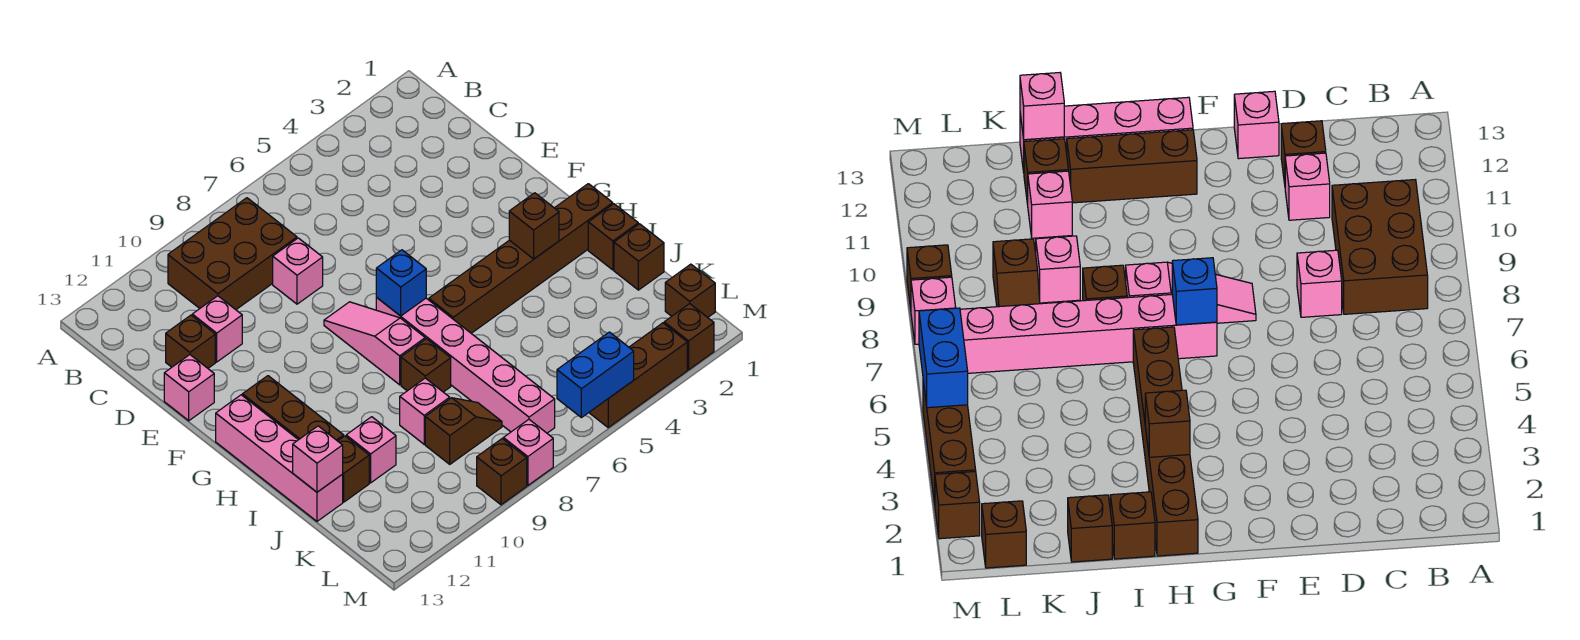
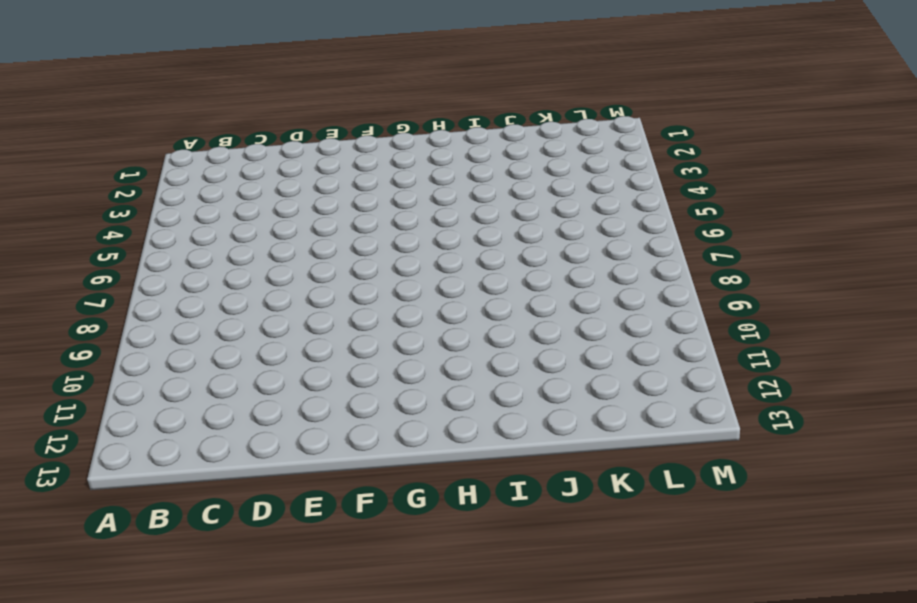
none -> brown brick B8:C10 level 1
none -> pink brick D8 level 1
none -> pink brick D11 level 1

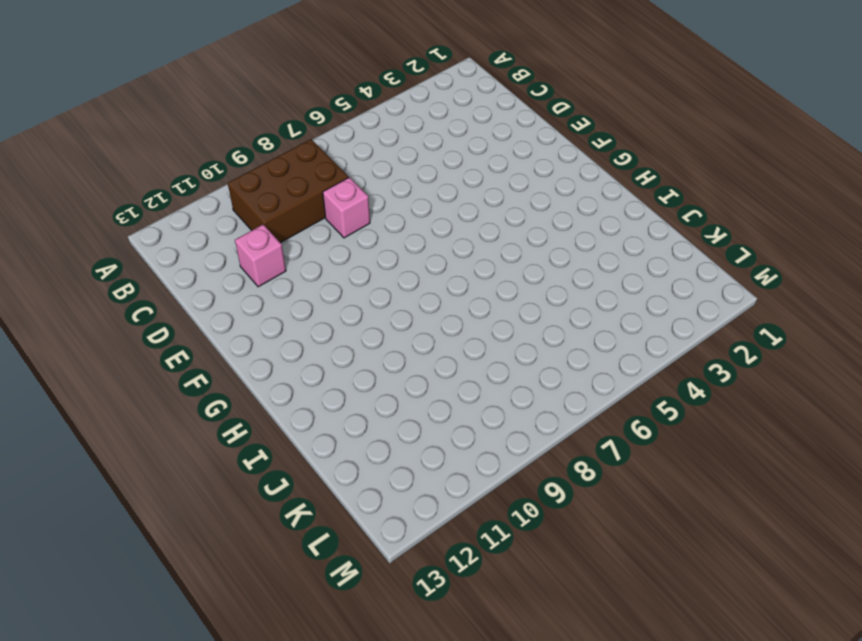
none -> brown brick D12 level 1
none -> pink brick E13 level 1
none -> pink slope F8:H8 level 1 top H

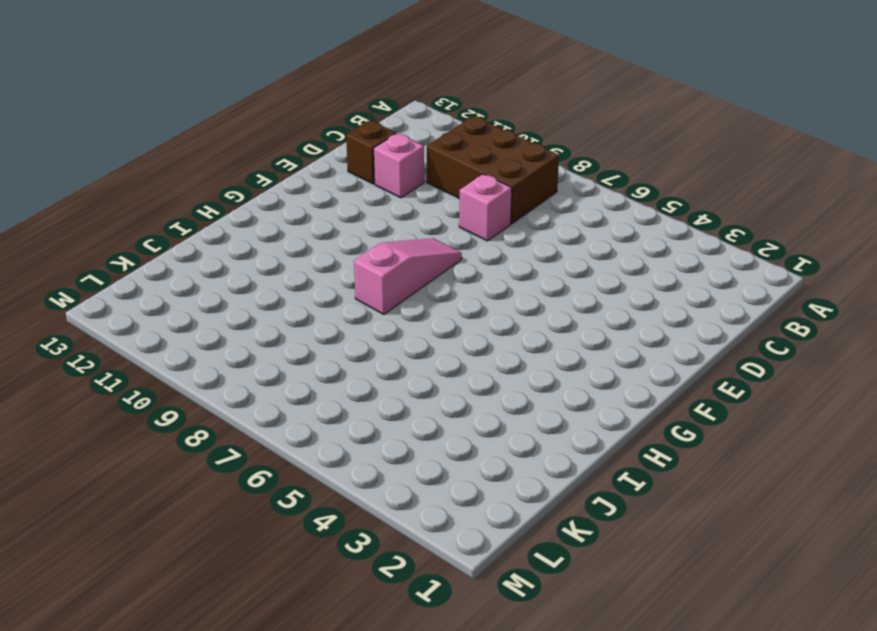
none -> pink brick E13 level 1
none -> pink brick G7:L7 level 1
none -> brown brick G12:I12 level 1

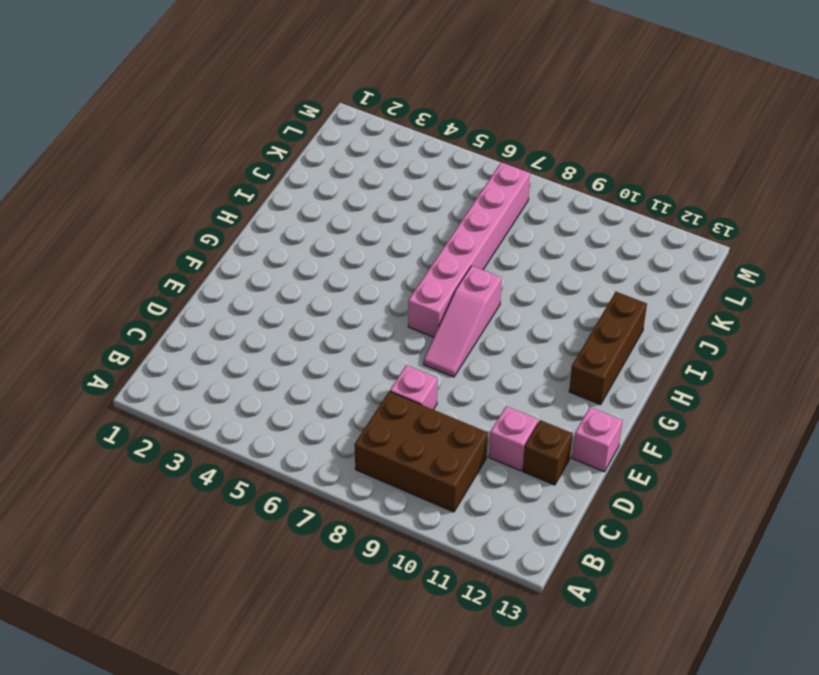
none -> pink brick G13:J13 level 1
none -> brown brick H1:H6 level 1
none -> brown brick I1 level 1

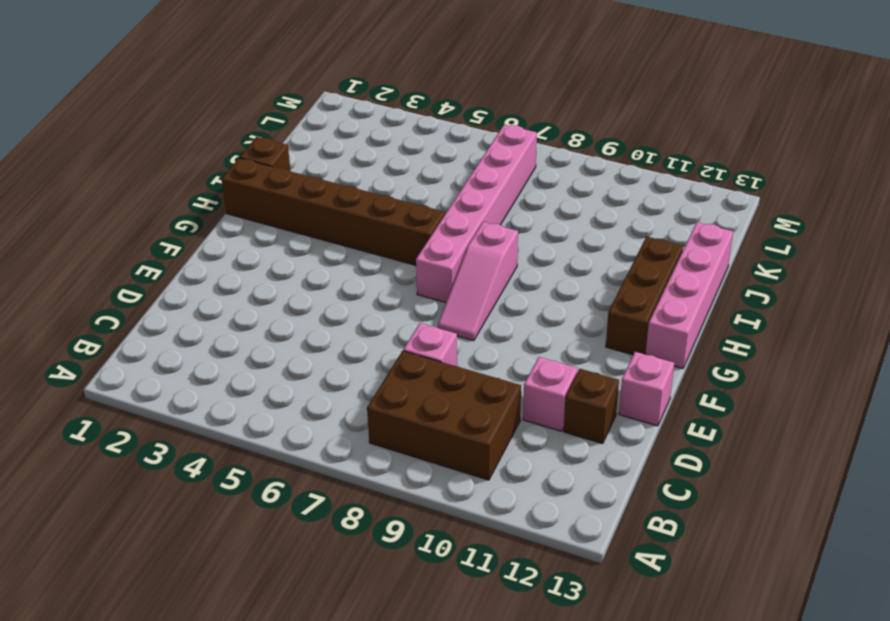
none -> brown brick I8 level 1
none -> brown brick J1 level 1
none -> pink brick J9 level 1

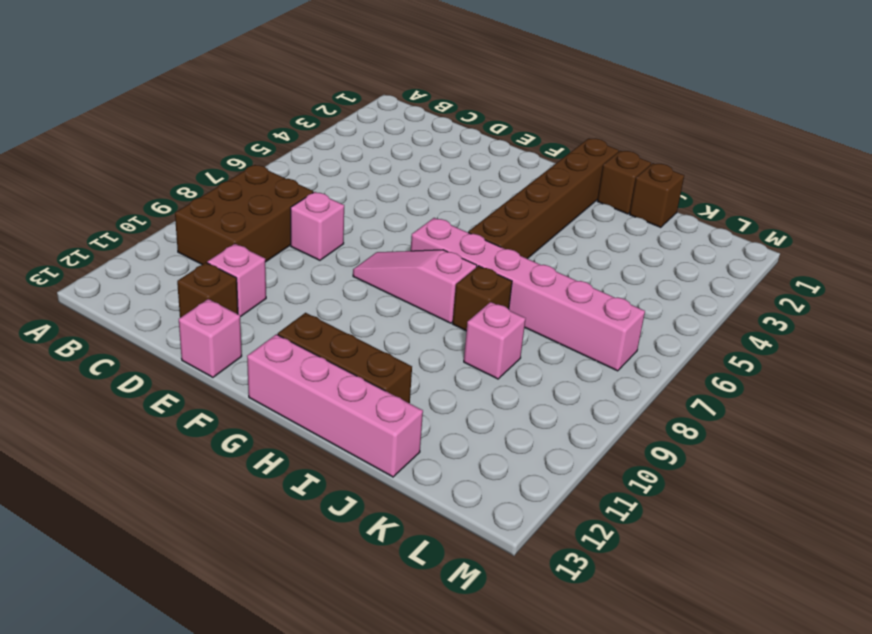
none -> pink brick J11 level 1
none -> brown brick J12 level 1
none -> brown slope K8:K9 level 1 top 9

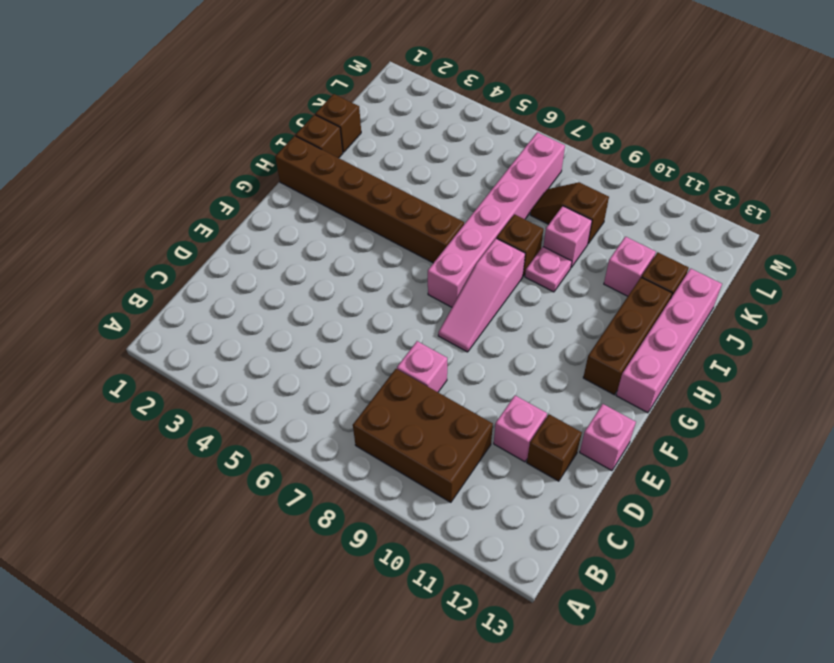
pink plate I9 level 1 -> none
none -> brown brick L1 level 1
none -> brown brick M2 level 1
none -> brown brick M3:M5 level 1

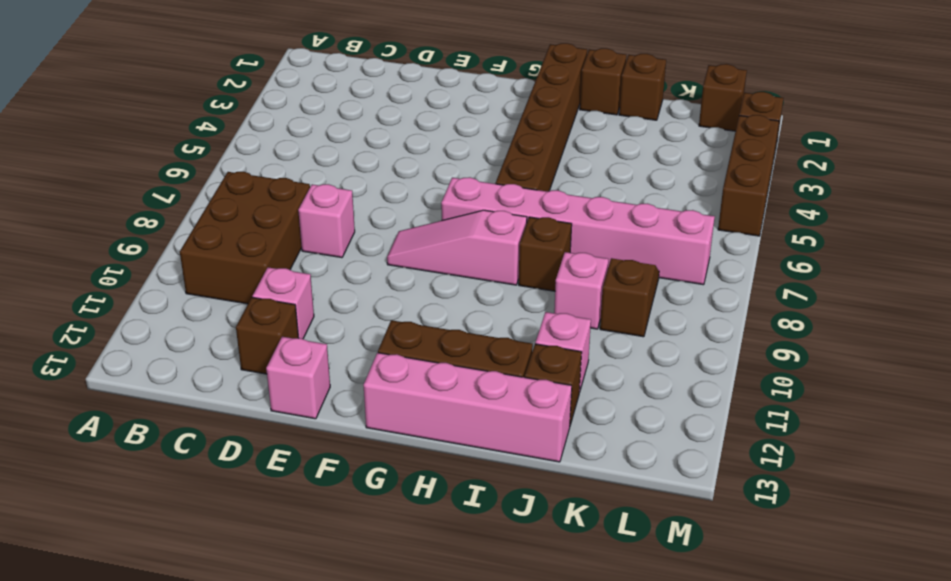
none -> pink brick M8 level 1
none -> brown brick M9 level 1
none -> blue brick G7 level 2

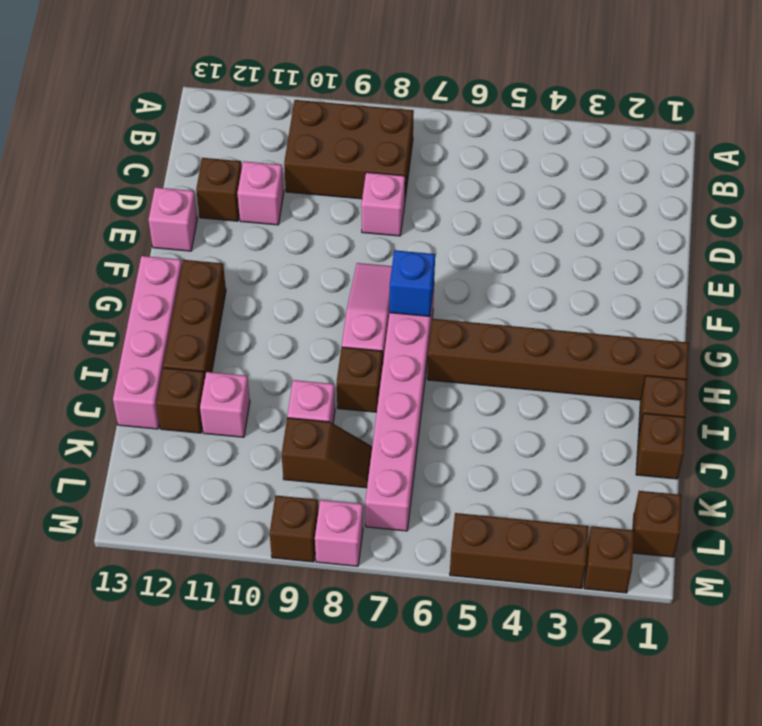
none -> brown brick H3 level 2
none -> pink brick J13 level 2
none -> blue brick M5:M6 level 2

